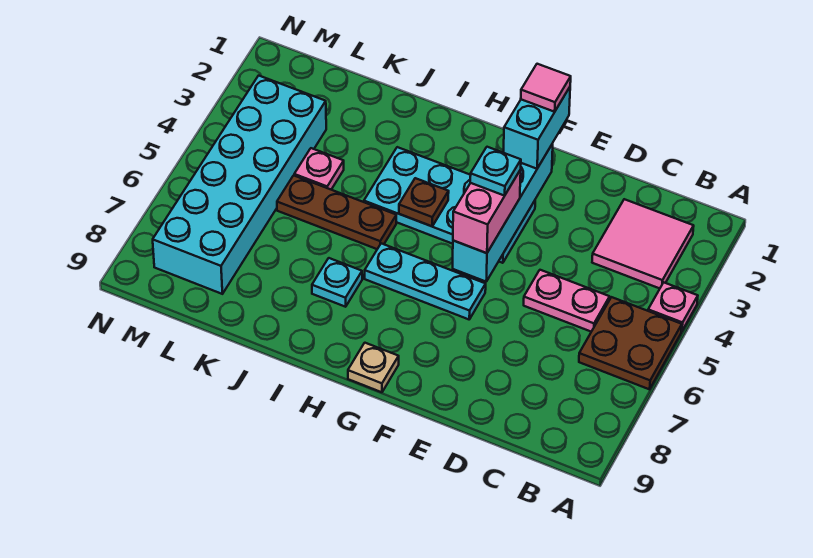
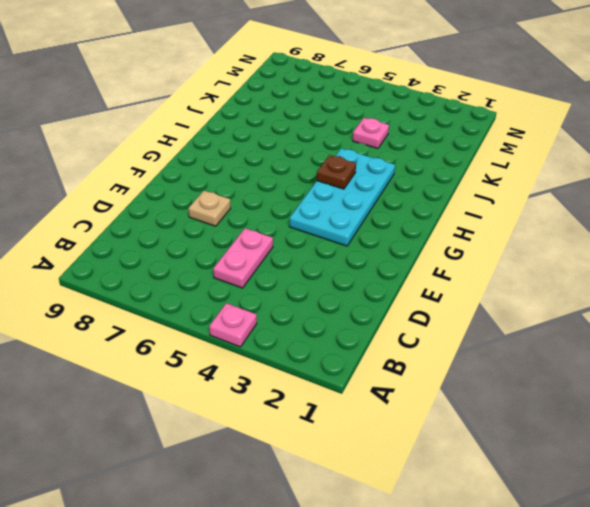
tan plate E7 level 1 -> tan plate G9 level 1
none -> brown plate A5:B6 level 1
none -> pink tile B2:C3 level 1
none -> cyan plate F6:H6 level 1

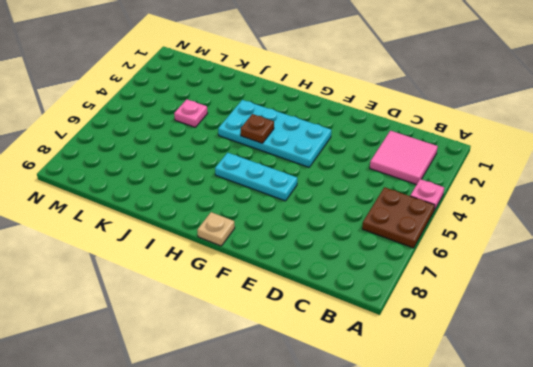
none -> pink plate C5:D5 level 1
none -> brown plate I5:K5 level 1
none -> cyan plate I7 level 1

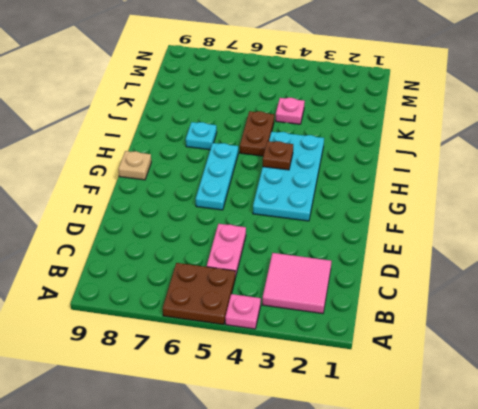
brown plate I5:J5 level 1 -> brown plate I5:K5 level 1
none -> cyan brick L3:M8 level 1
none -> cyan brick F2:F5 level 2
none -> cyan brick F1:F2 level 3

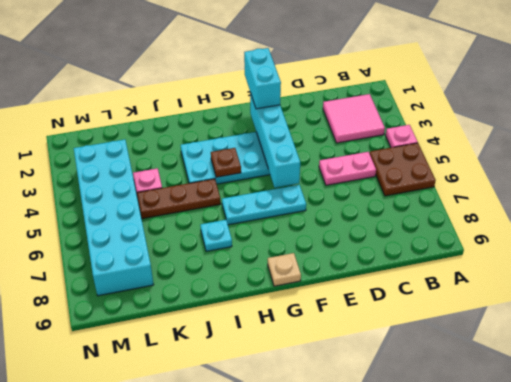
none -> pink brick F4:F5 level 3
none -> pink tile F1 level 4
none -> cyan plate F4 level 4

